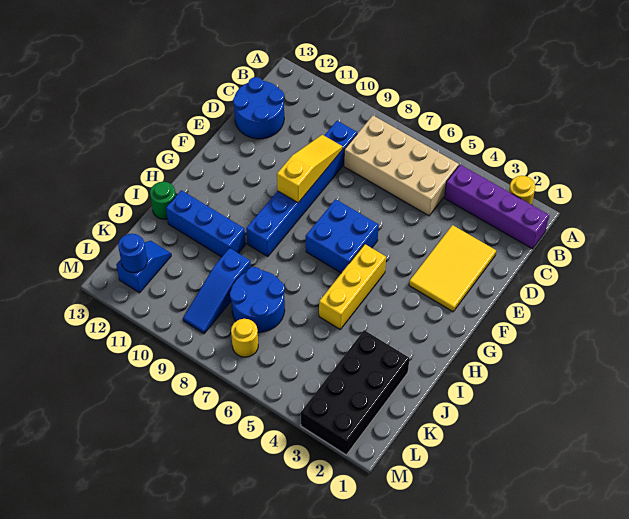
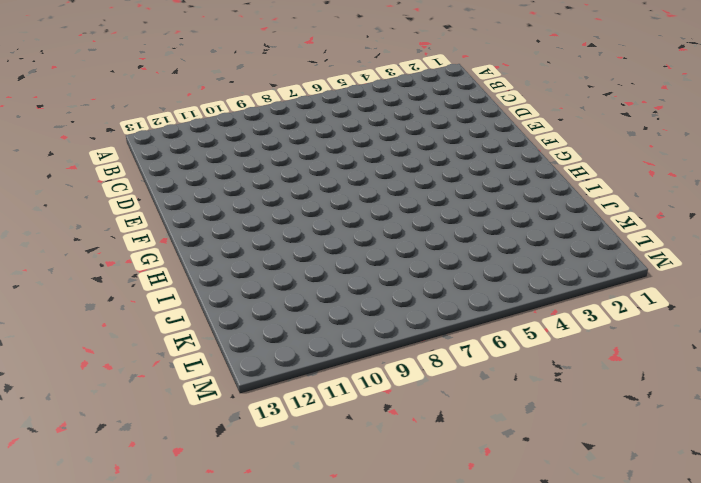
none -> yellow round brick A2 level 1
none -> purple brick B1:B4 level 1
none -> tan brick B5:C8 level 1

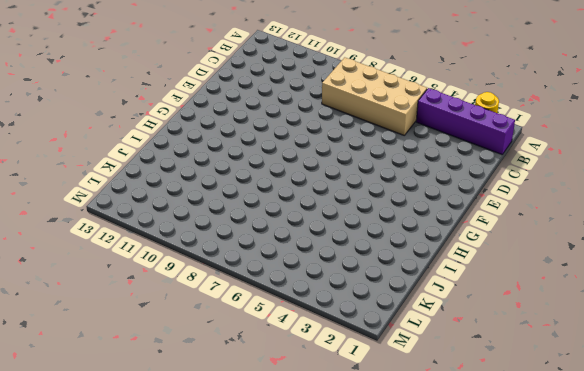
none -> blue brick C9:H9 level 1
none -> blue round brick C12:D13 level 1
none -> yellow tile D2:F3 level 1

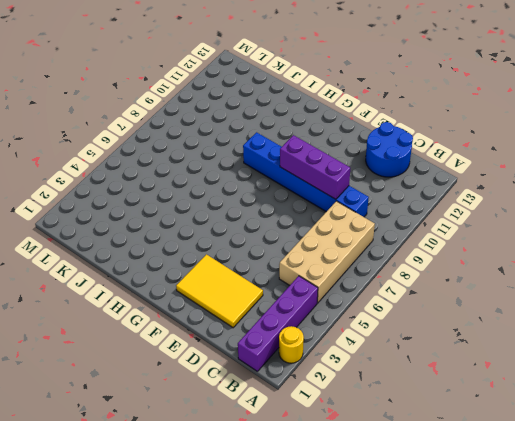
purple brick D9:F9 level 2 -> yellow slope D9:F9 level 2 top F
none -> blue brick F6:G7 level 1
none -> yellow brick G5:I5 level 1
none -> blue brick I10:I12 level 1

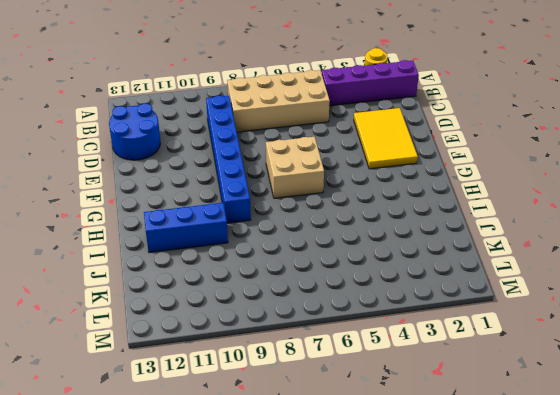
tan brick F6:G7 level 1 -> blue brick F6:G7 level 1
none -> yellow brick G5:I5 level 1
none -> green round brick I13 level 1
none -> black brick J2:M3 level 1

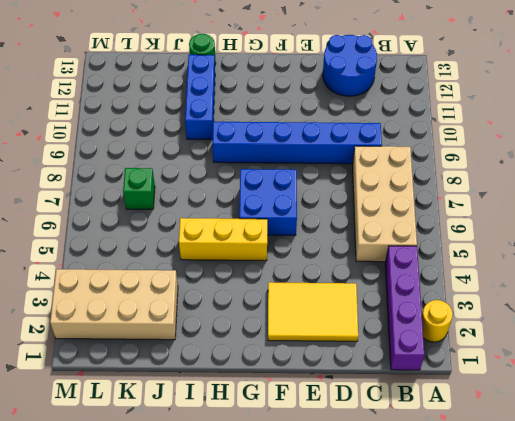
tan brick J2:M3 level 1 -> black brick J2:M3 level 1
green brick K7 level 1 -> blue round brick J7:K8 level 1
none -> blue slope J9:L9 level 1 top J
none -> blue slope K12:L12 level 1 top L
none -> yellow round brick L7 level 1

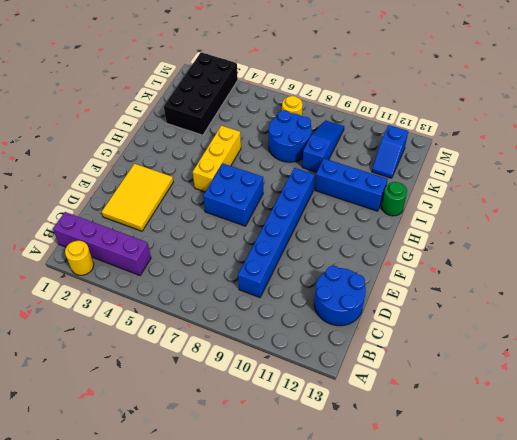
none -> tan brick B5:C8 level 1
none -> yellow slope D9:F9 level 2 top F
none -> blue round brick L12 level 2

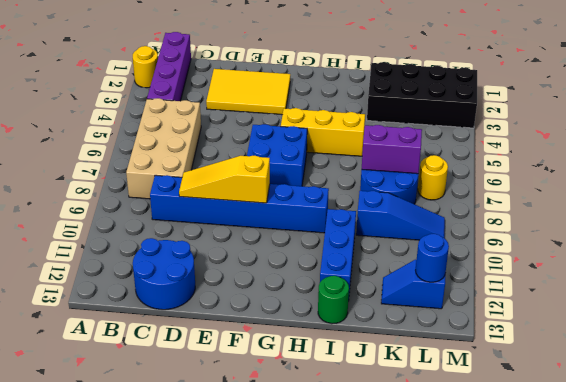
purple brick J7:K7 level 2 -> none

